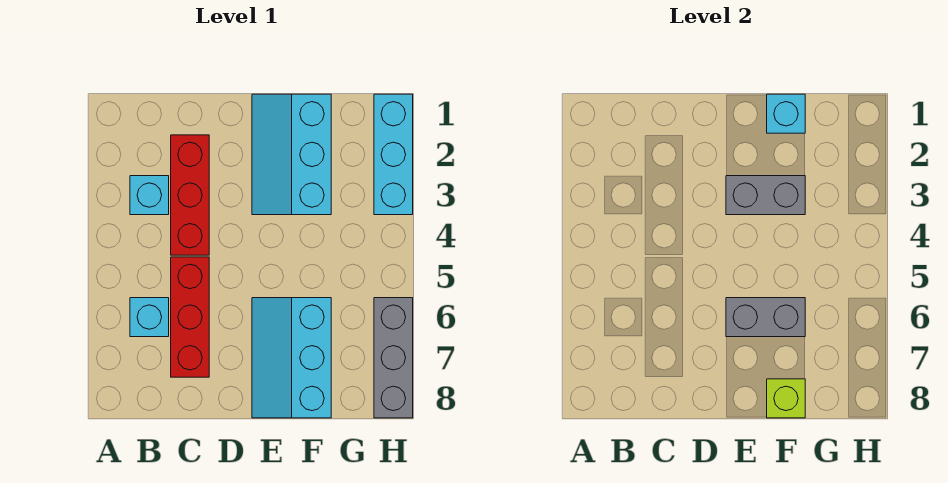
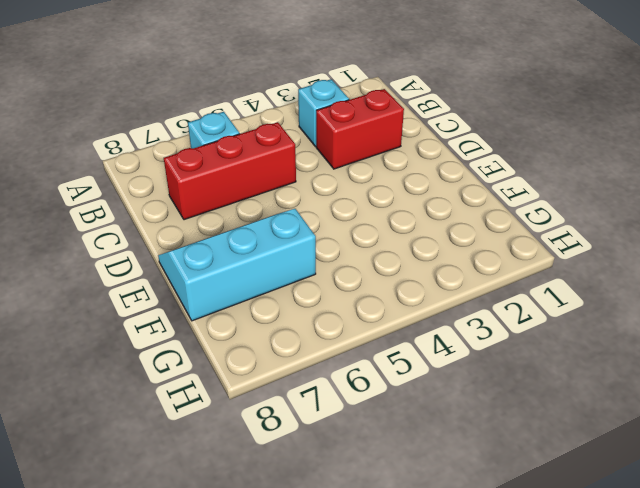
red brick C2:C3 level 1 -> red brick C2:C4 level 1
none -> cyan slope E1:F3 level 1 top F
none -> cyan brick H1:H3 level 1
none -> grey brick H6:H8 level 1

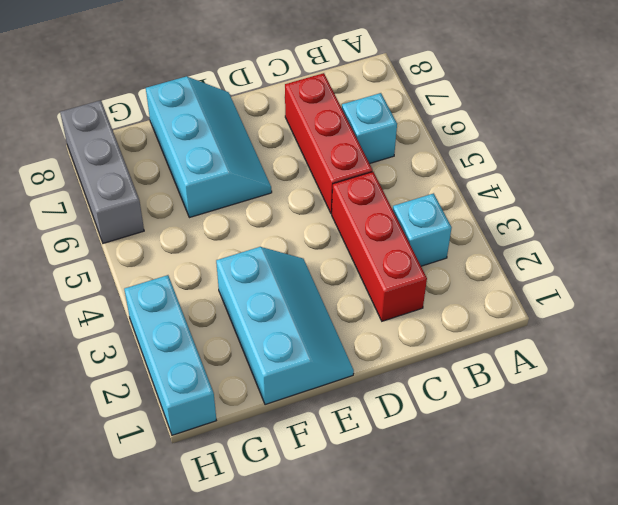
none -> grey brick E3:F3 level 2
none -> grey brick E6:F6 level 2
none -> cyan brick F1 level 2

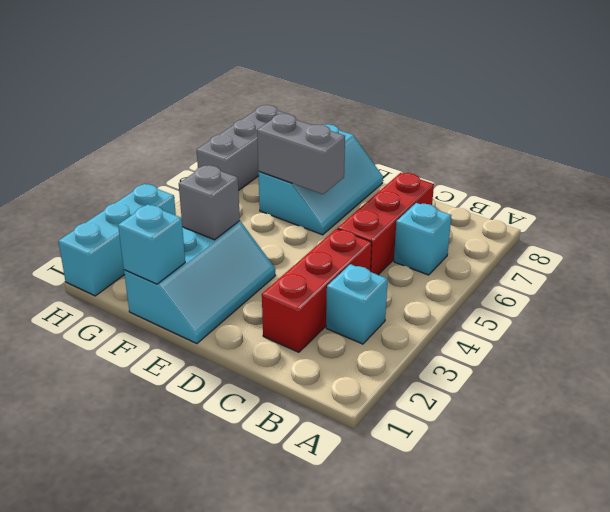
grey brick F3 level 2 -> grey brick E3:F3 level 2
none -> lime brick F8 level 2

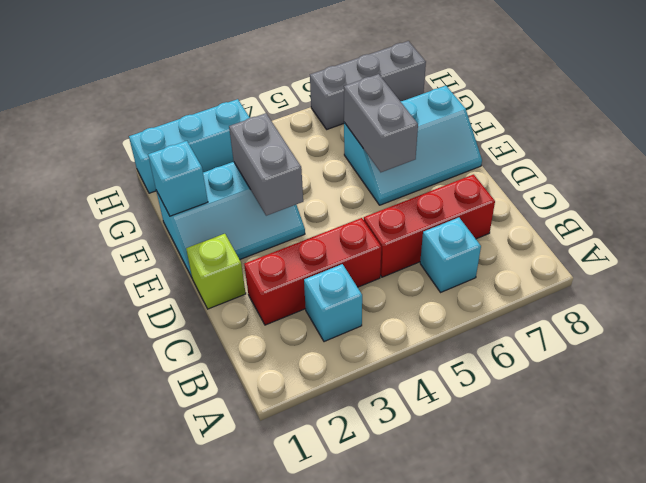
lime brick D1 level 1 -> lime brick F8 level 2

